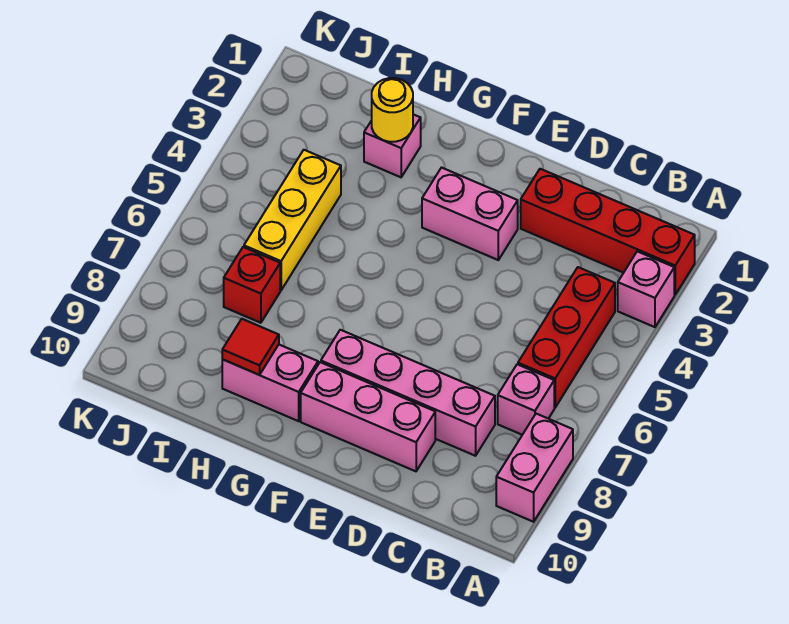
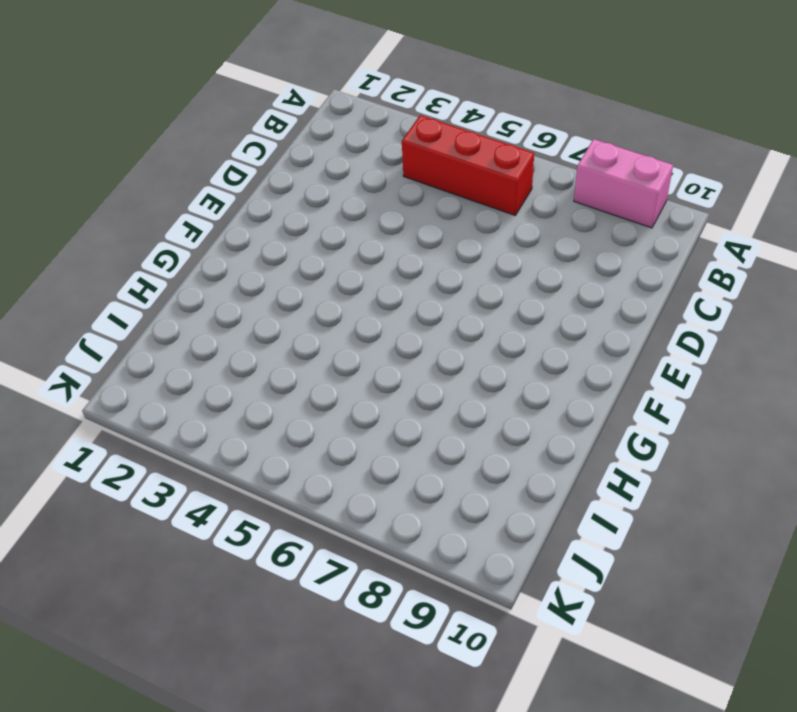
none -> red brick A2:D2 level 1
none -> pink brick A3 level 1
none -> pink brick B7 level 1

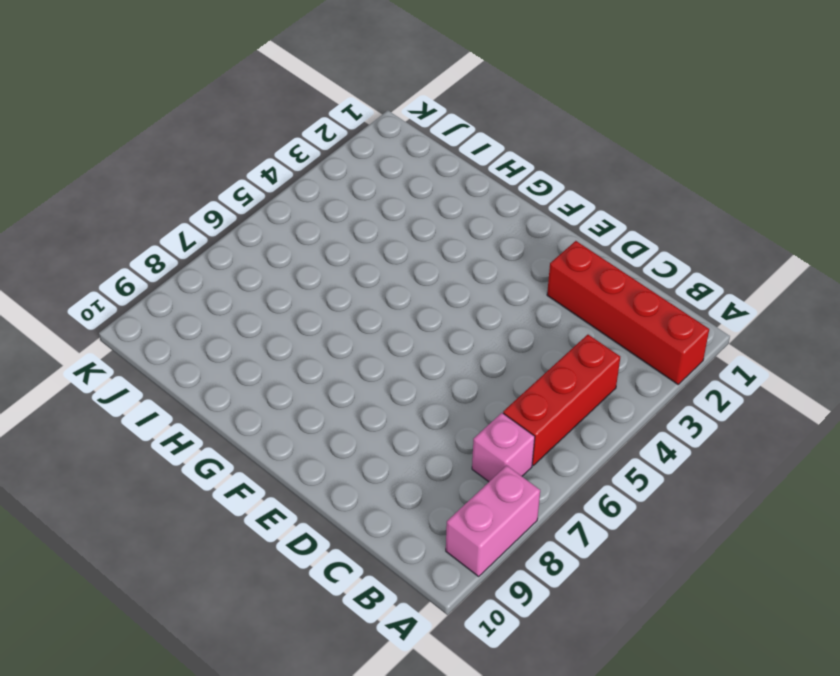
none -> pink brick A3 level 1
none -> pink brick C8:F8 level 1
none -> pink brick D9:F9 level 1

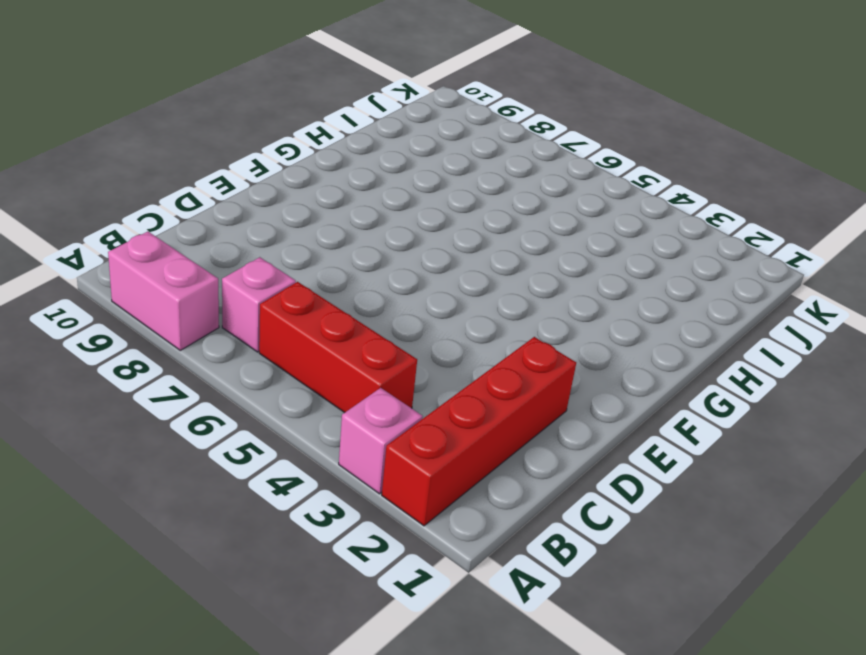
none -> pink brick C8:F8 level 1
none -> pink brick D9:F9 level 1
none -> pink brick E3:F3 level 1

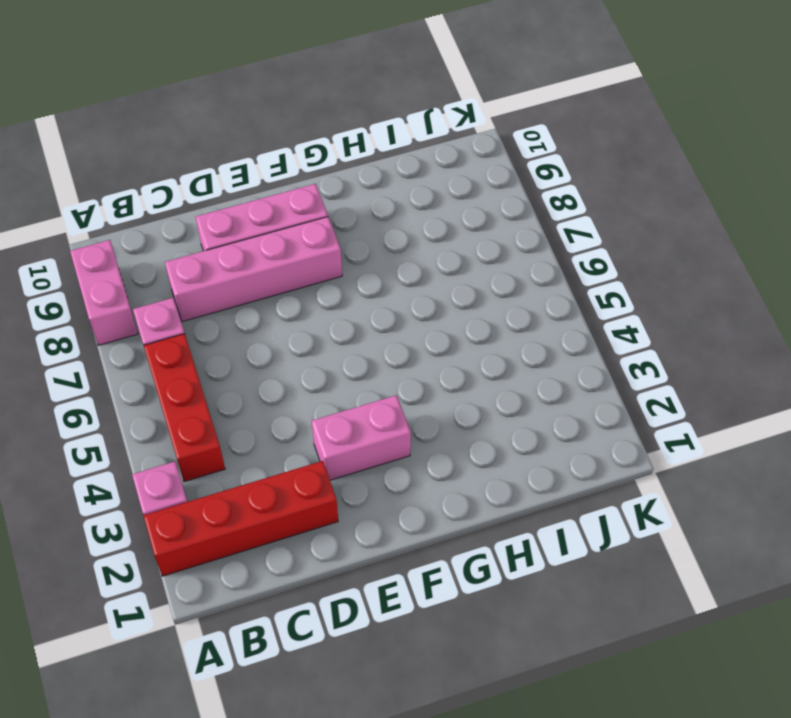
none -> pink brick G9:H9 level 1
none -> pink brick H2 level 1
none -> yellow brick I4:I6 level 1

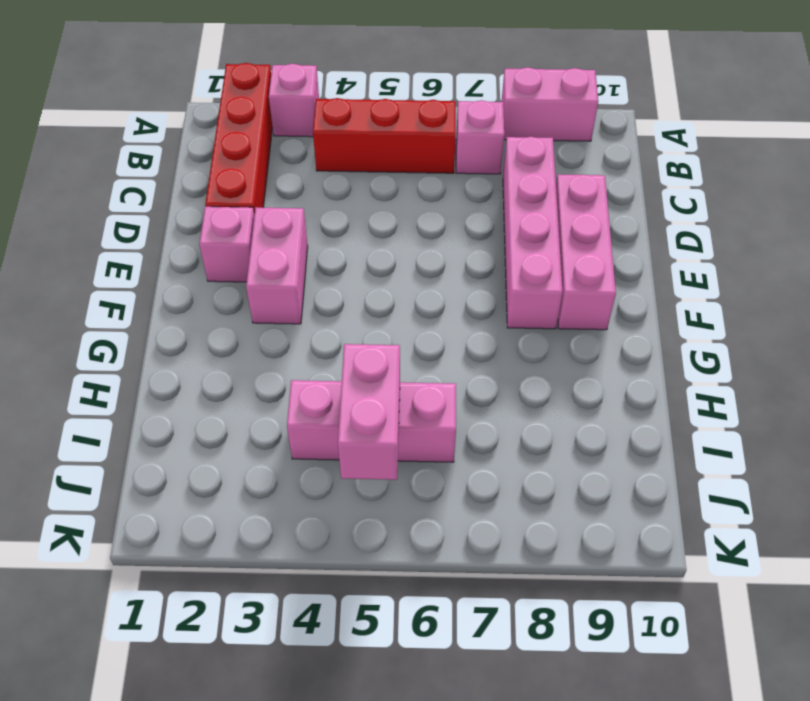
pink brick E2 level 1 -> pink brick H2 level 1
pink brick I4:I6 level 1 -> yellow brick I4:I6 level 1
pink brick I5:J5 level 2 -> pink brick G9:H9 level 1
none -> red brick I7 level 1
none -> yellow round brick H2 level 2
none -> red tile H9 level 2

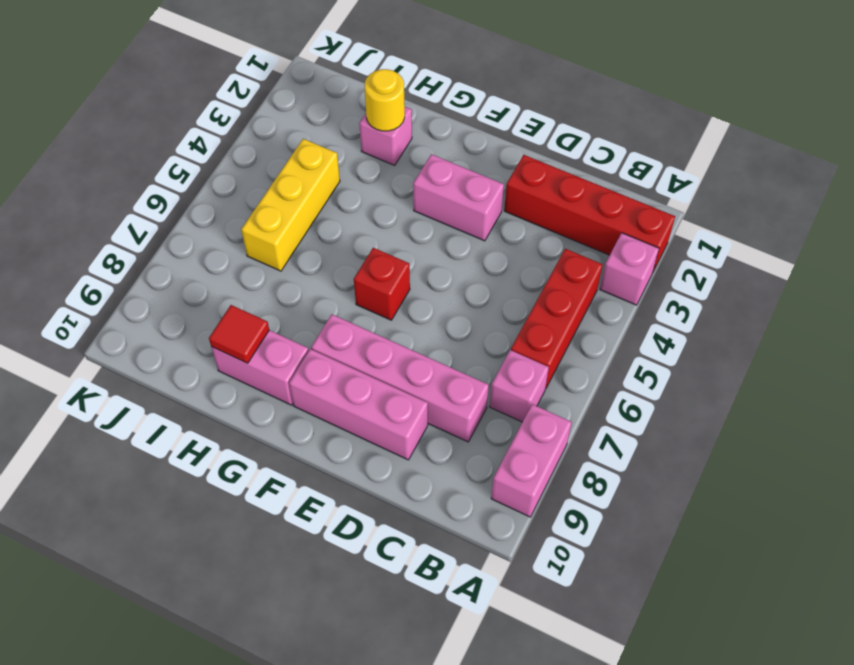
red brick F6 level 1 -> red brick I7 level 1

